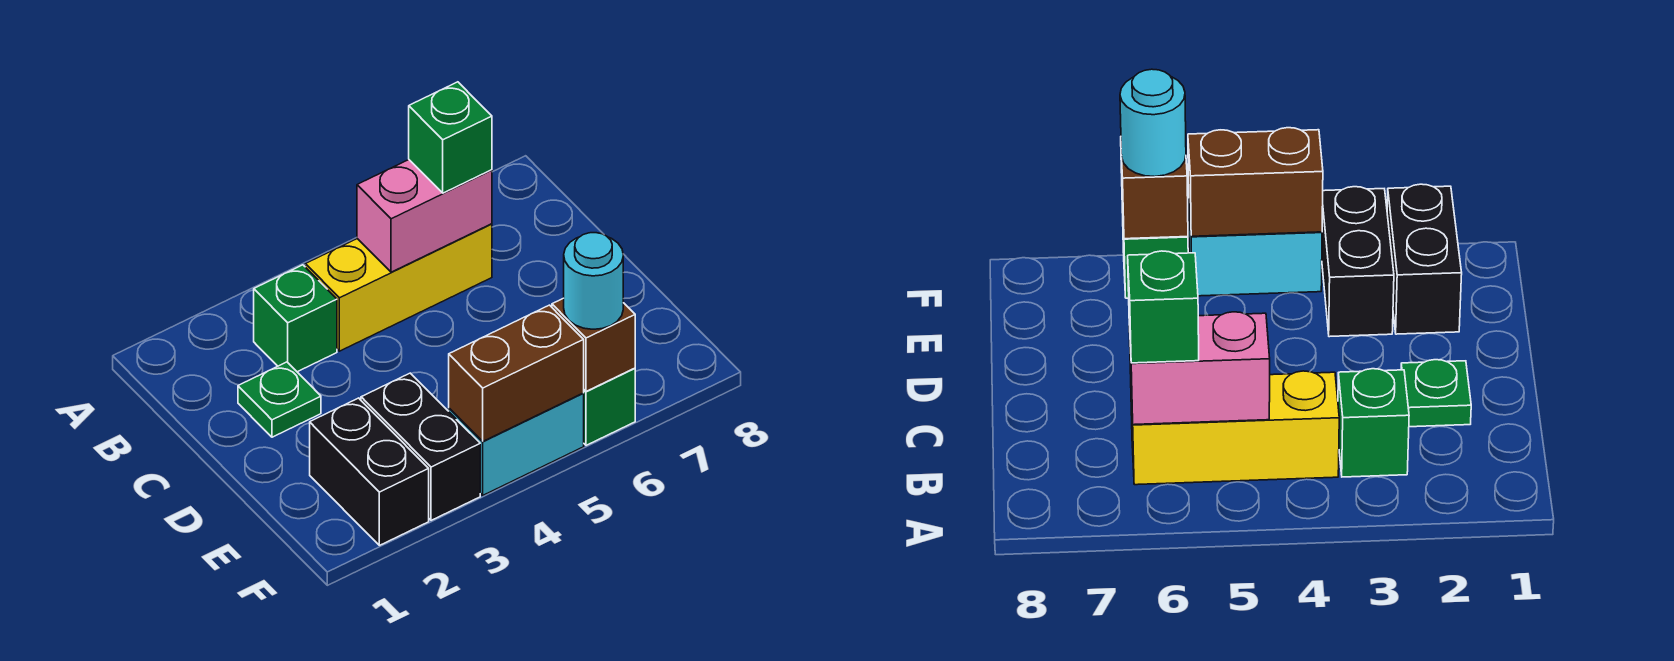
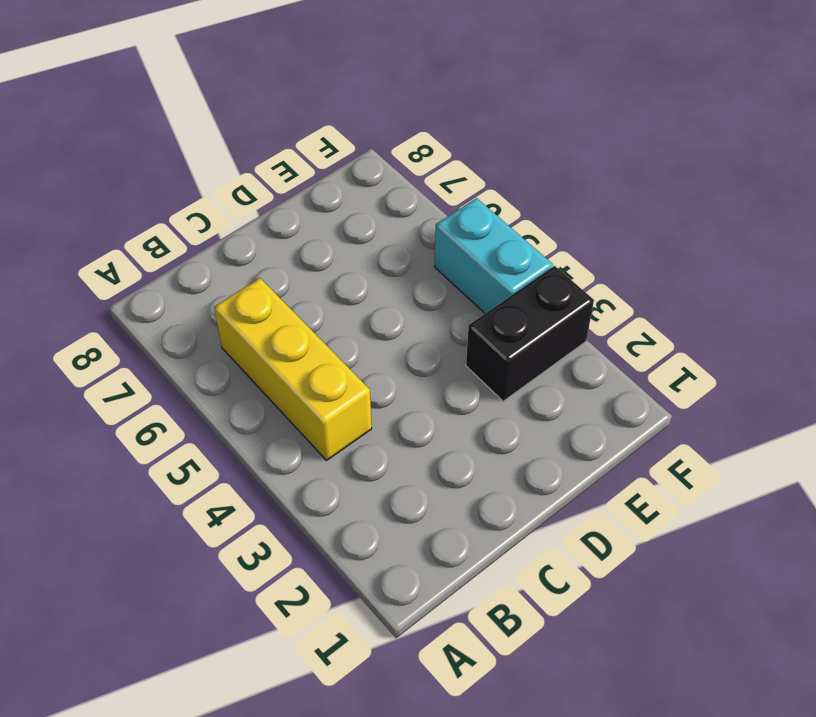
none -> green brick B3 level 1
none -> green plate C2 level 1
none -> black brick E2:F2 level 1

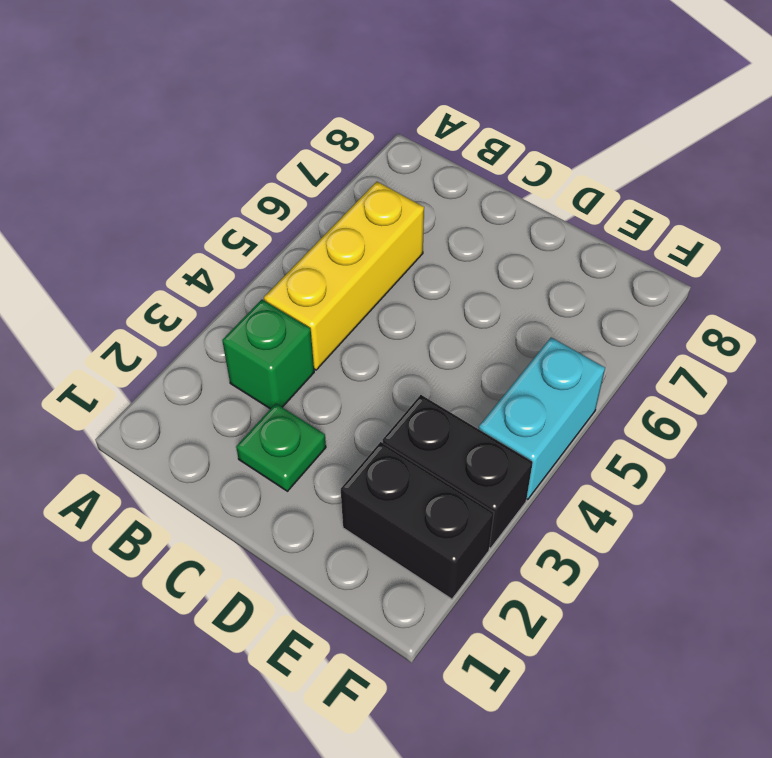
none -> green brick F6 level 1
none -> pink brick B5:B6 level 2
none -> brown brick F4:F5 level 2

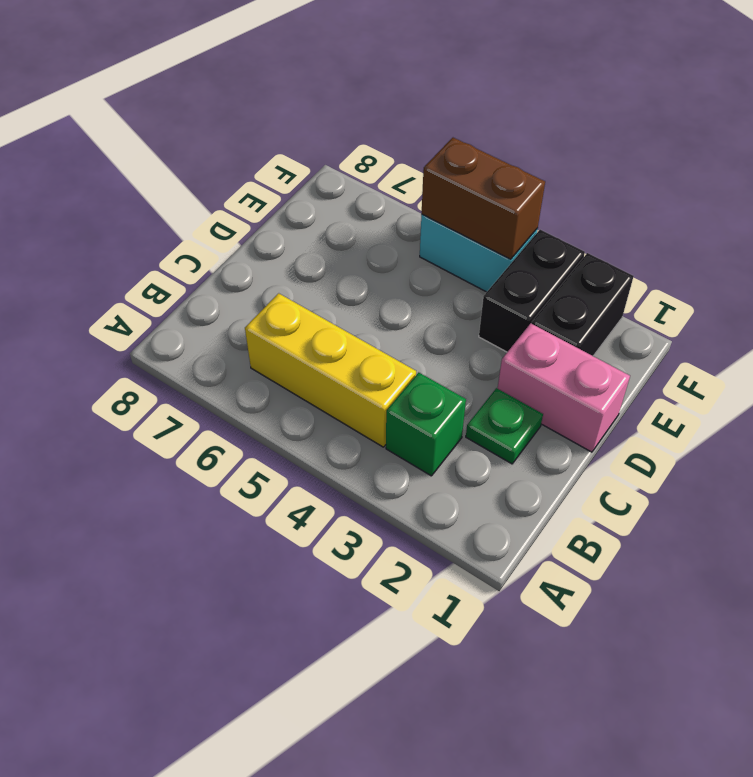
pink brick D1:D2 level 1 -> pink brick B5:B6 level 2
none -> green brick F6 level 1
none -> brown brick F6 level 2
none -> green brick B6 level 3

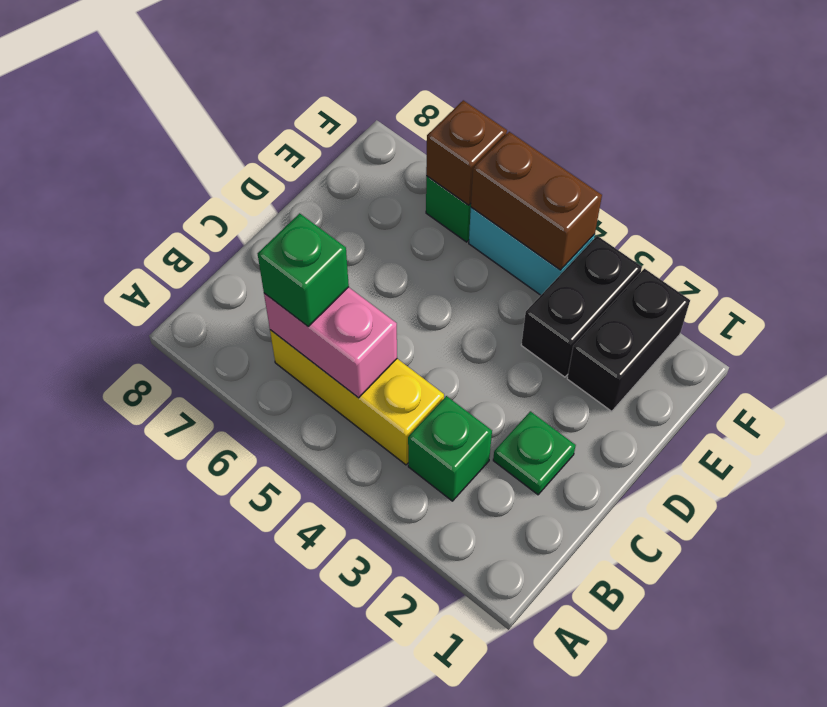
none -> cyan round brick F6 level 3

